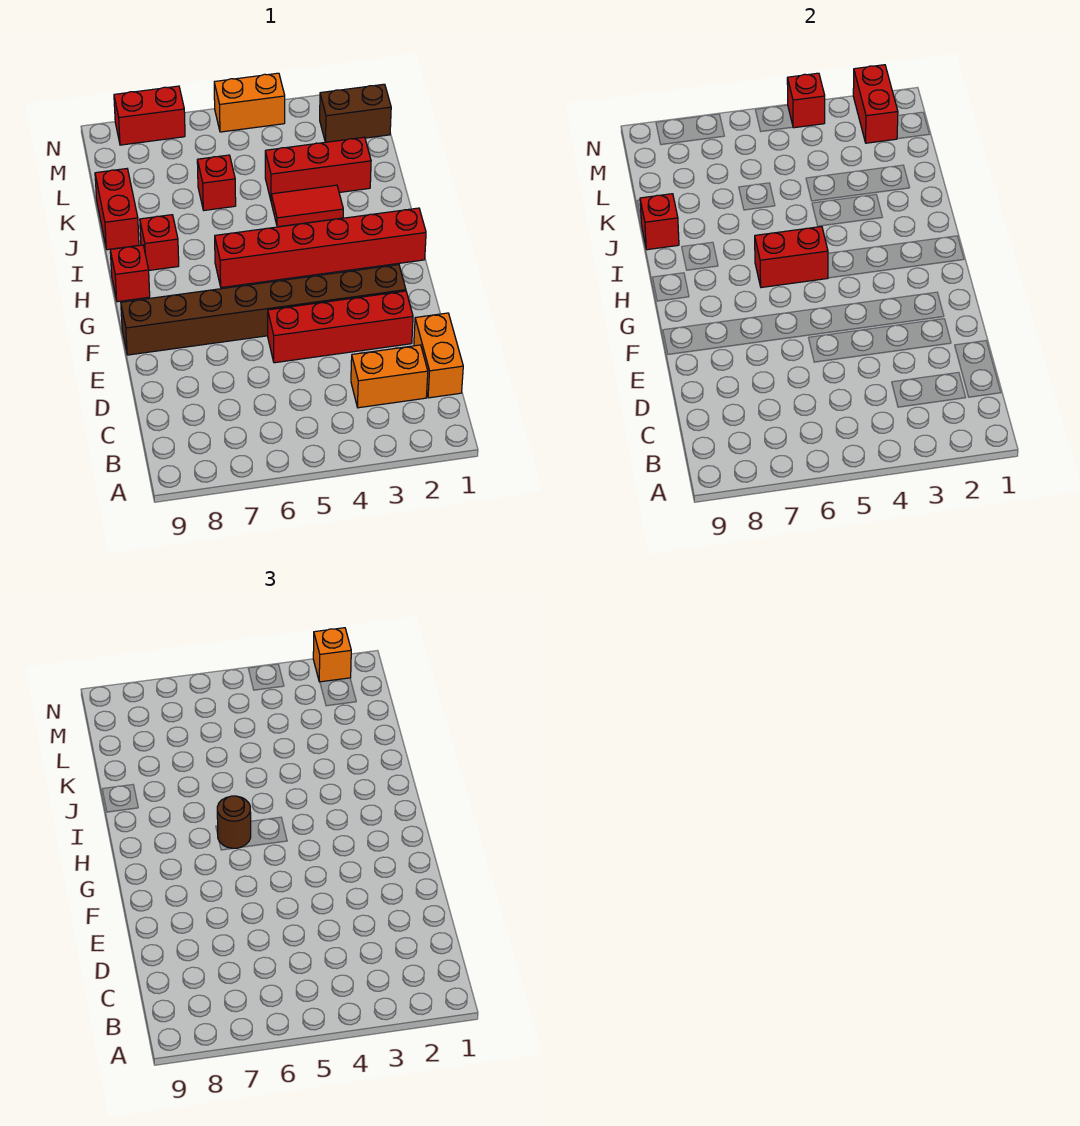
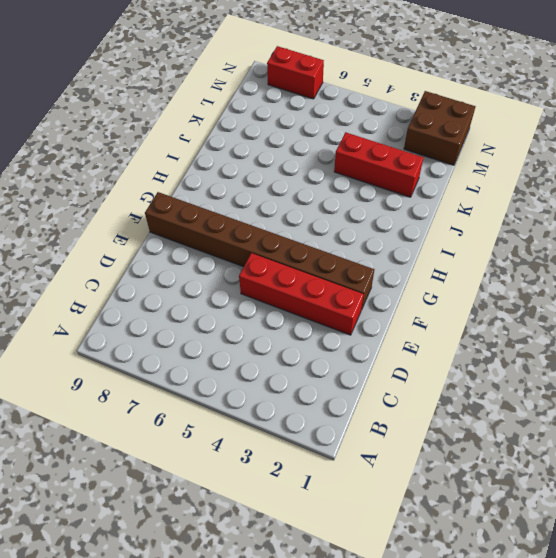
brown brick M1:N2 level 1 -> brown brick M1:M2 level 1
none -> orange brick C1:D1 level 1
none -> orange brick C2:C3 level 1
none -> red brick H1:H6 level 1

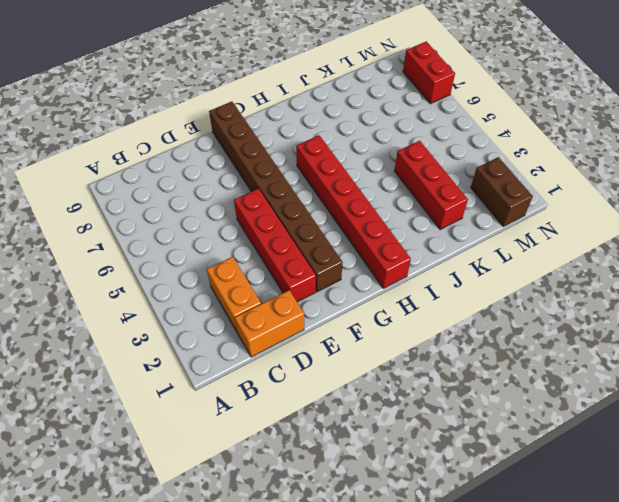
none -> red brick H9 level 1
none -> red brick I8 level 1
none -> red tile J3:J4 level 1

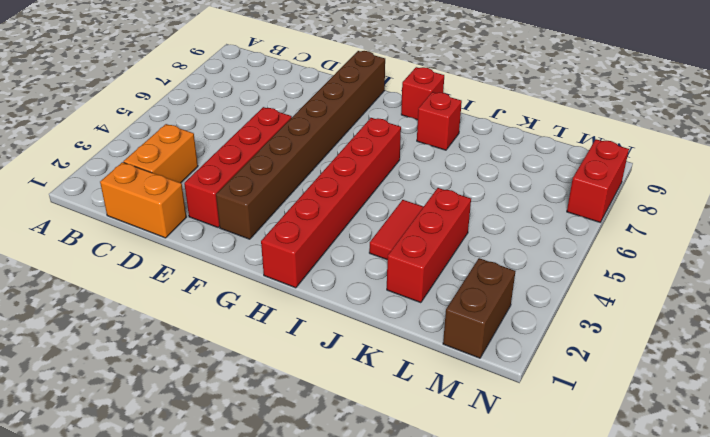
none -> red brick J9:K9 level 1
none -> red brick K6 level 1
none -> orange brick N4:N5 level 1

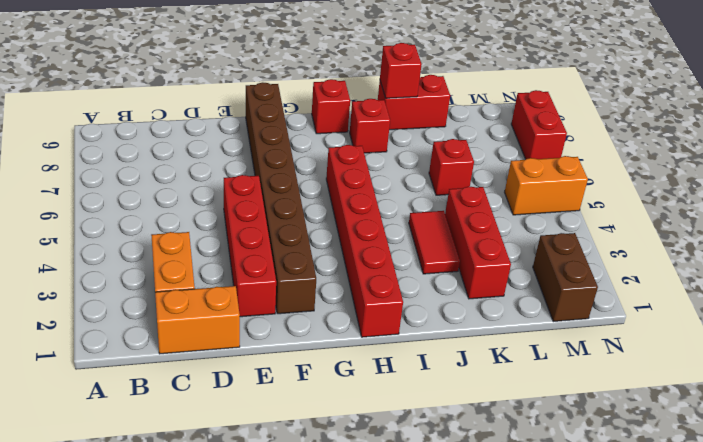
orange brick M5:N5 level 1 -> orange brick N4:N5 level 1
none -> red brick H5:H6 level 2
none -> red brick M2:N2 level 2
none -> red brick N4 level 2

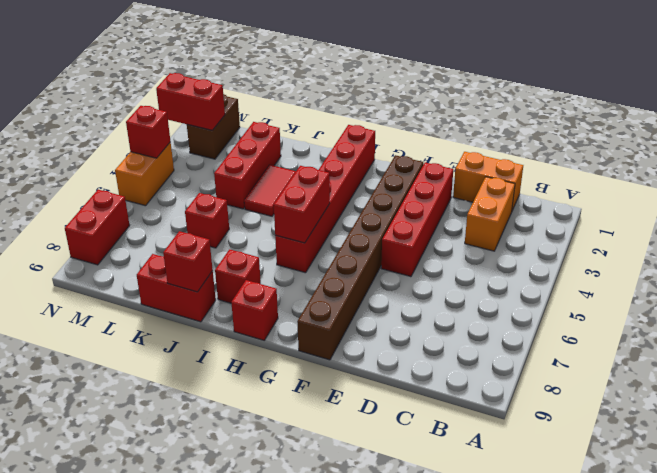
none -> brown round brick H6 level 3
none -> orange brick N2 level 3

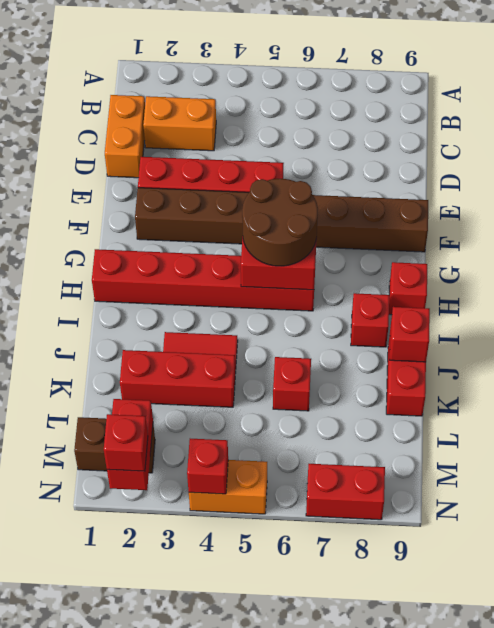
brown round brick G5:H6 level 3 -> brown round brick H6 level 3
red brick N2 level 3 -> orange brick N2 level 3

